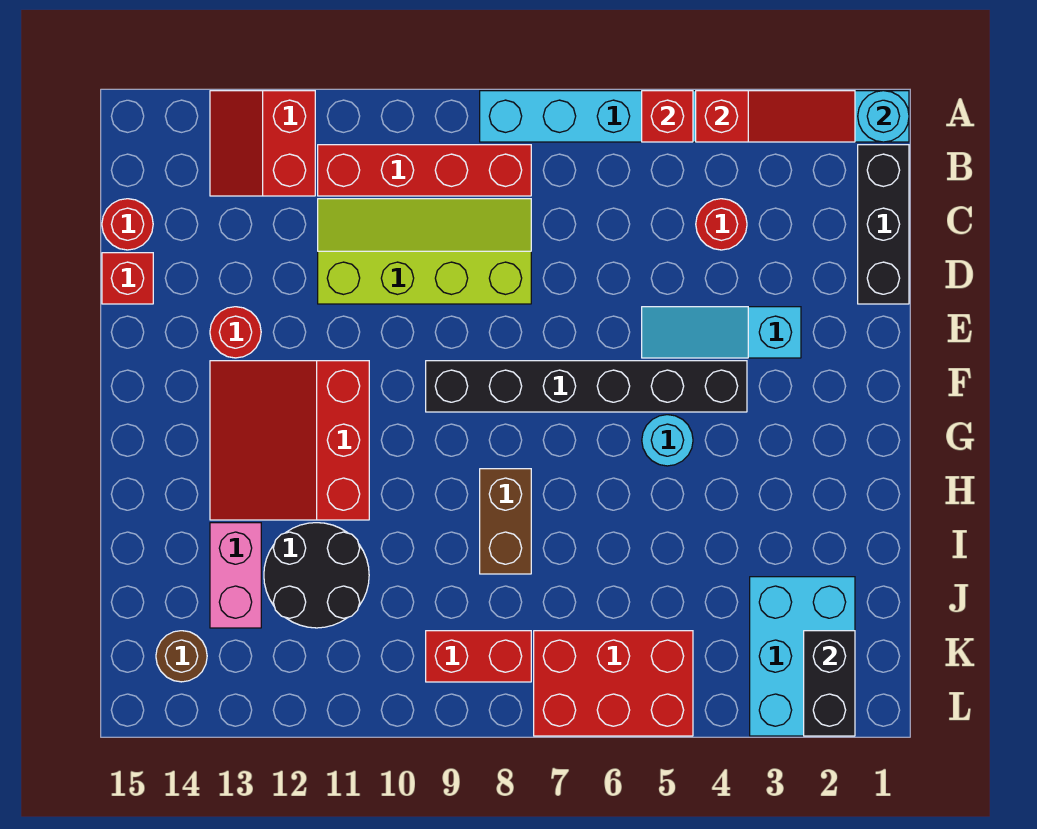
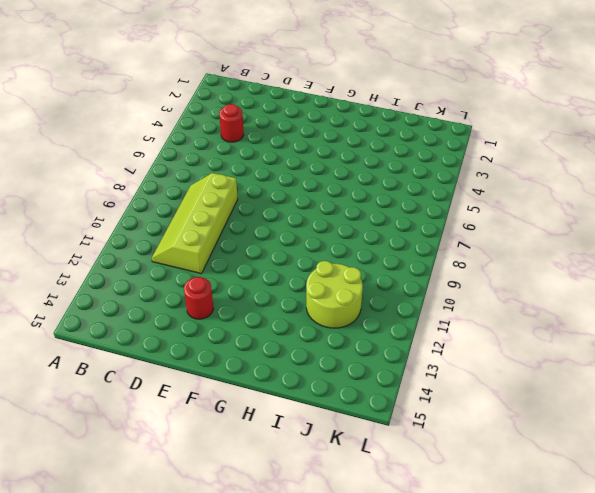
lime round brick I11:J12 level 1 -> black round brick I11:J12 level 1
none -> cyan brick A1:A8 level 1
none -> red slope A12:B13 level 1 top 12
none -> black brick B1:D1 level 1

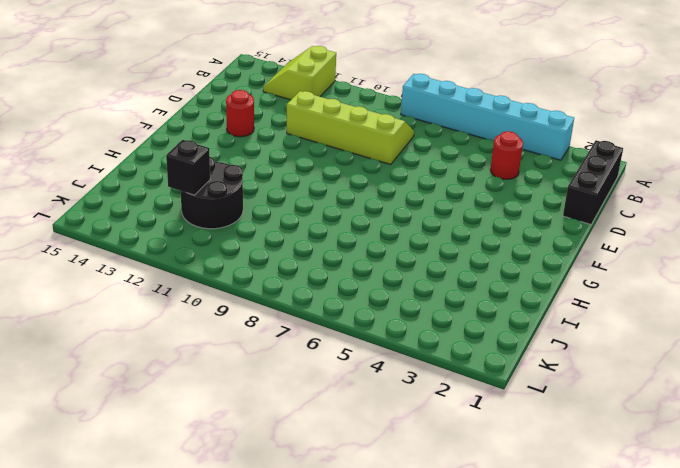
cyan brick A3:A8 level 1 -> cyan brick A1:A8 level 1
lime slope A12:B13 level 1 top 12 -> red slope A12:B13 level 1 top 12
black brick J12 level 2 -> none
none -> red brick B8:B11 level 1
none -> red round brick C15 level 1
none -> red brick D15 level 1

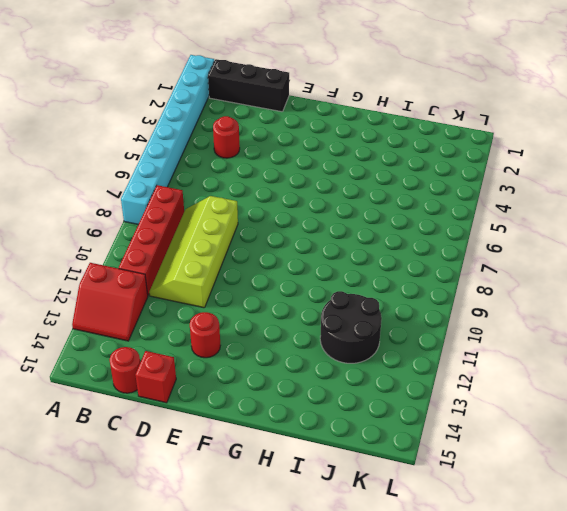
none -> cyan slope E3:E5 level 1 top 3
none -> black brick F4:F9 level 1
none -> red slope F11:H13 level 1 top 11

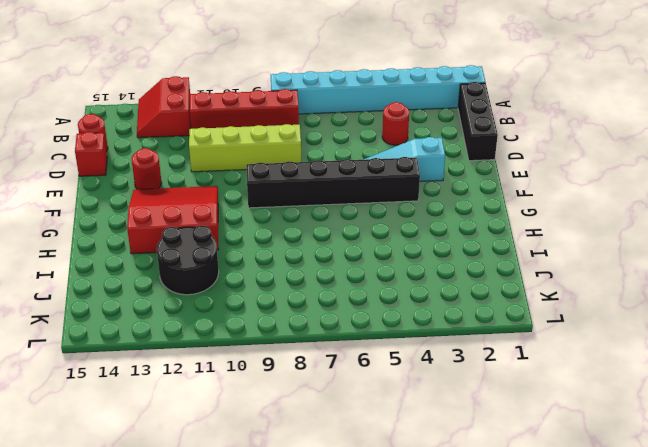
red slope F11:H13 level 1 top H -> red slope F11:H13 level 1 top 11
none -> cyan round brick G5 level 1
none -> brown brick H8:I8 level 1
none -> pink brick I13:J13 level 1

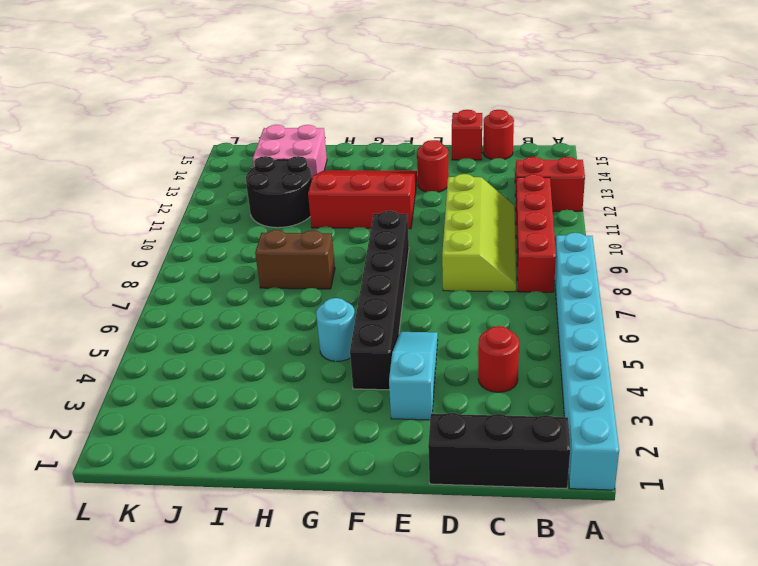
pink brick I13:J14 level 1 -> pink brick I13:J13 level 1
none -> cyan brick J2:L3 level 1
none -> red brick K5:L7 level 1
none -> red brick K8:K9 level 1

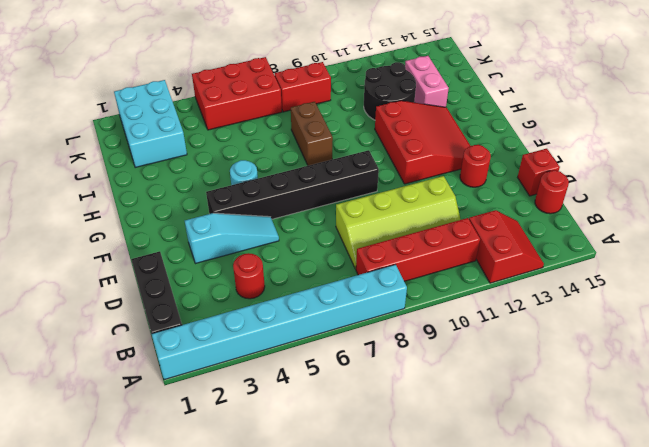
none -> brown round brick K14 level 1
none -> cyan round brick A1 level 2
none -> red slope A2:A4 level 2 top 4

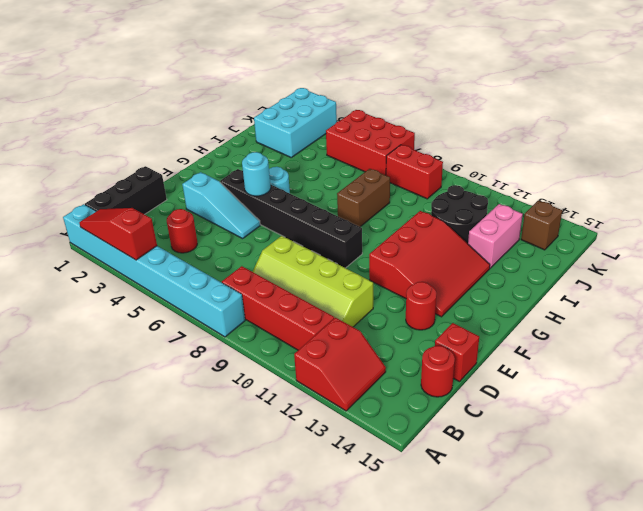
cyan round brick F5 level 2 -> cyan round brick A1 level 2
brown brick K14 level 1 -> brown round brick K14 level 1
none -> red brick A5 level 2
none -> black brick K2:L2 level 2

